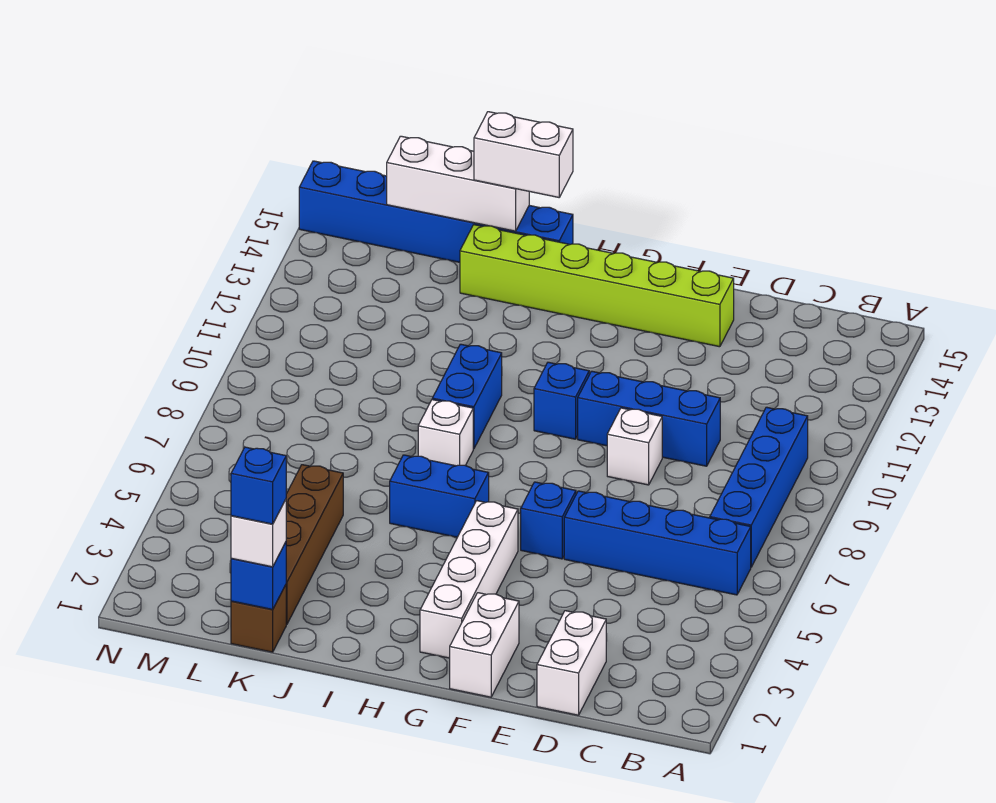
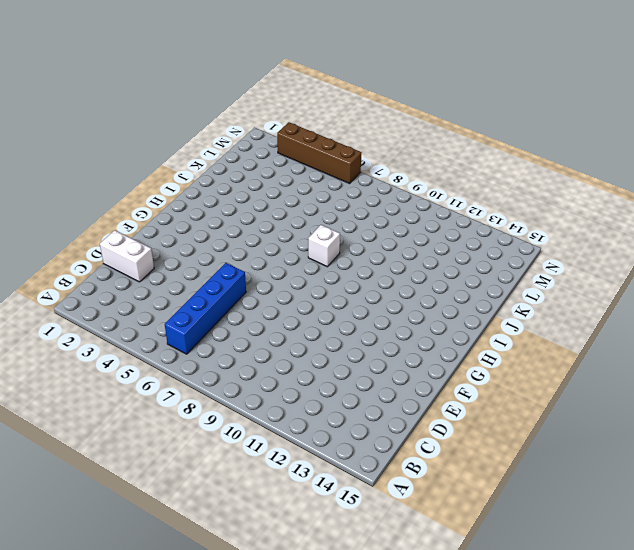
brown brick N3:N6 level 1 -> brown brick K2:K5 level 1
none -> blue brick B7:B10 level 1
none -> blue brick D10:F10 level 1
none -> white brick E9 level 1

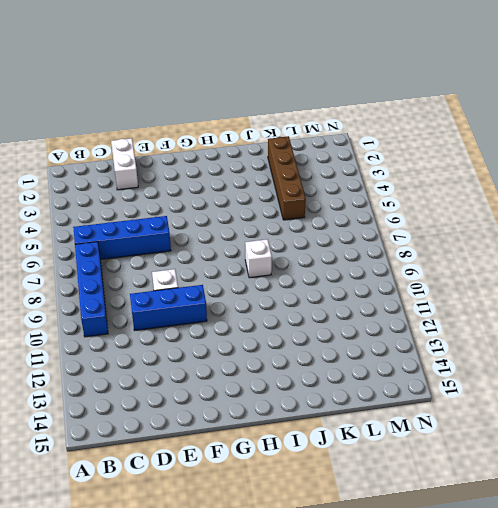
none -> lime brick E14:J14 level 1
none -> white brick F1:F2 level 1
none -> blue brick F6 level 1

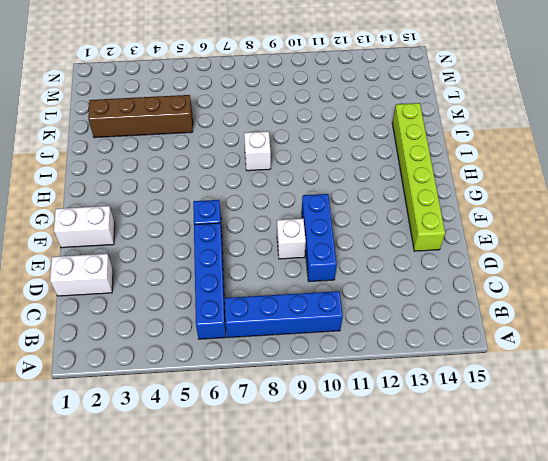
none -> white brick G2:G5 level 1
none -> blue brick G10 level 1
none -> blue brick H6:I6 level 1

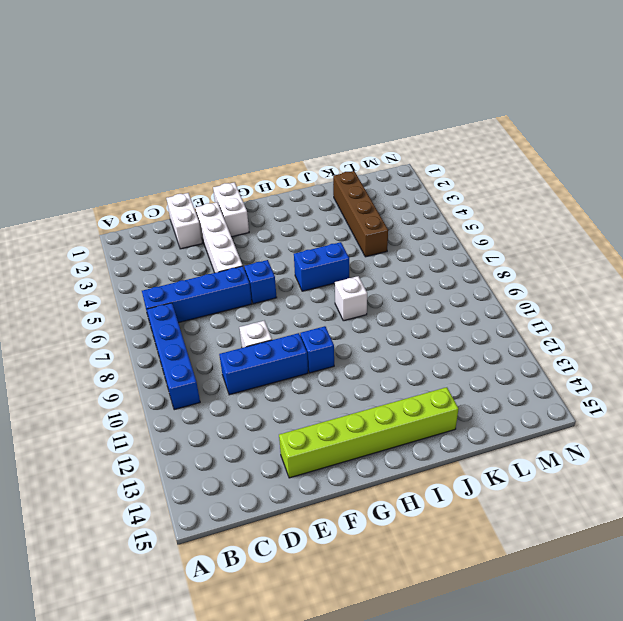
white brick E2:E5 level 1 -> white brick G2:G5 level 1
none -> blue brick I9:I10 level 1
none -> blue brick I15:N15 level 1
none -> brown brick K1 level 1

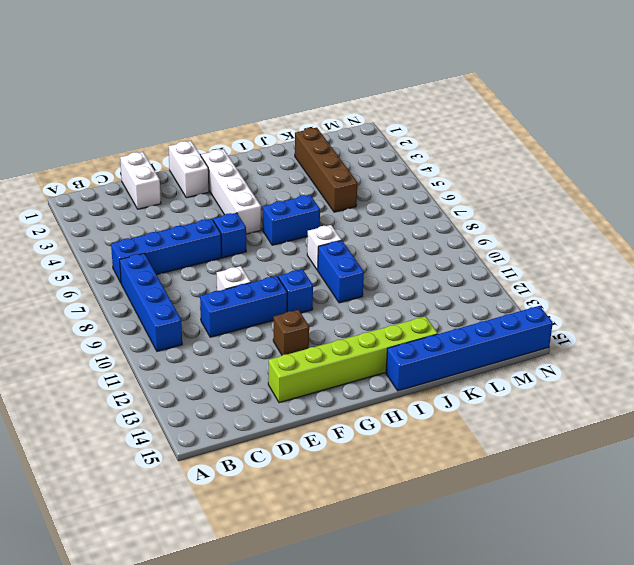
brown brick F12 level 1 -> brown brick K1 level 1
none -> white brick J15:L15 level 2
none -> blue brick K1 level 2
none -> white brick I15:J15 level 3

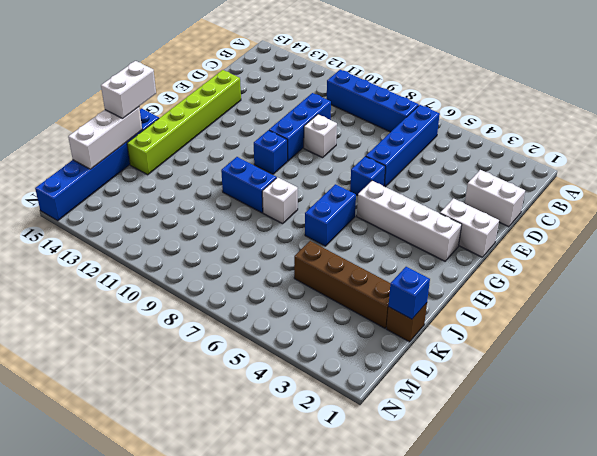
none -> white brick K1 level 3
none -> blue brick K1 level 4

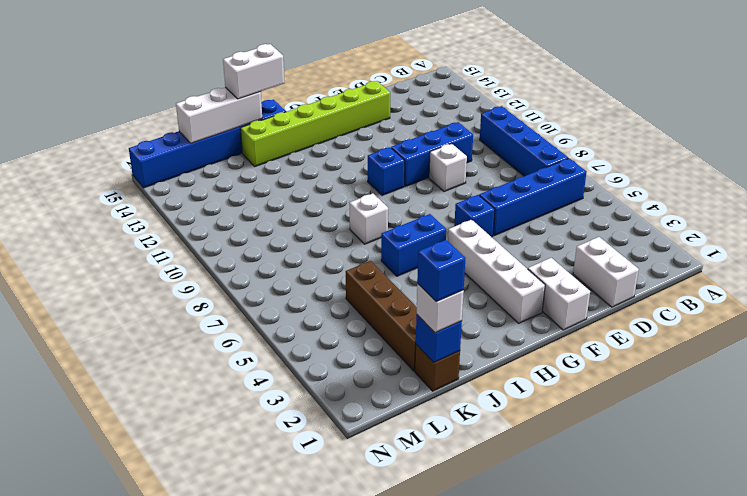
none -> blue brick I9:I10 level 1

